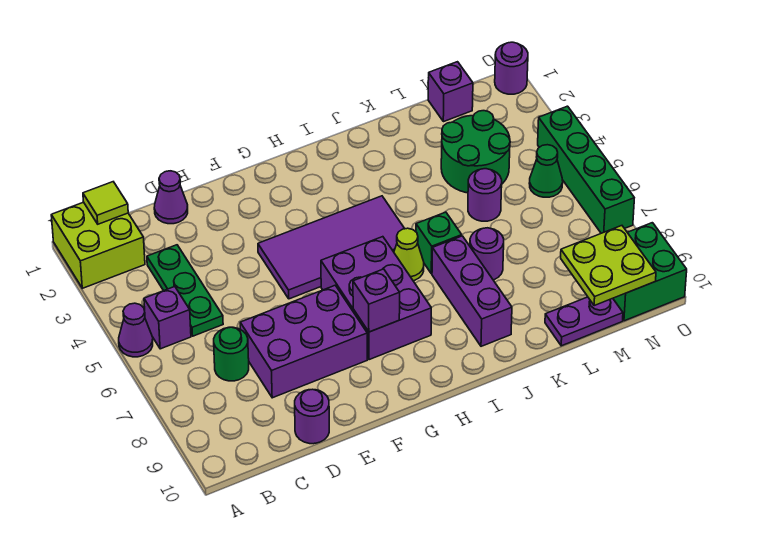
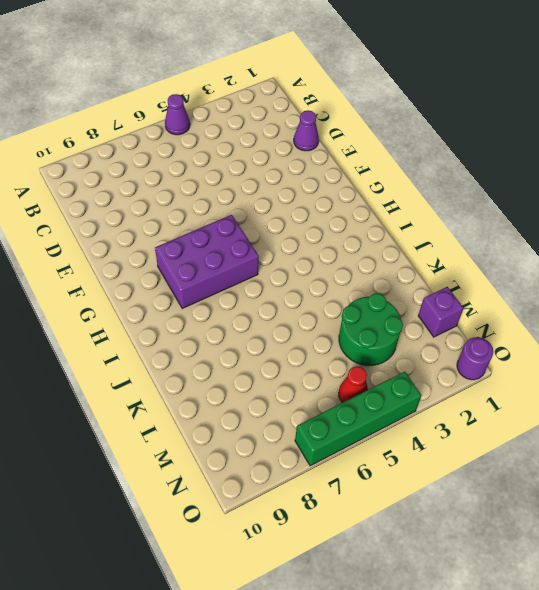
red cone N5 level 1 -> green cone N5 level 1
none -> lime brick A1:B2 level 1
none -> purple brick B5 level 1
none -> green plate C3:C5 level 1

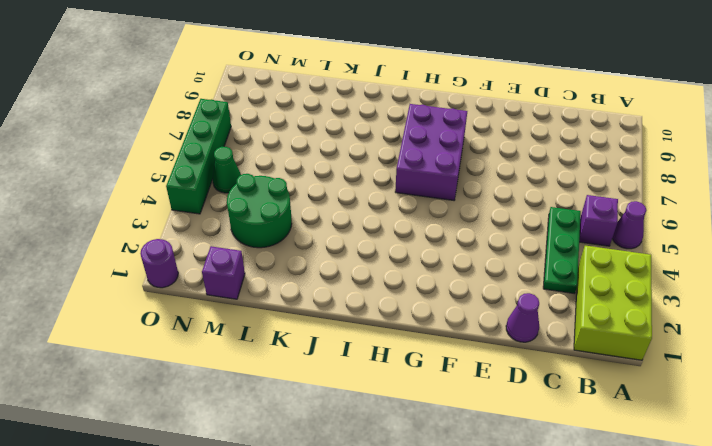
lime brick A1:B3 level 1 -> lime brick A1:B2 level 1
none -> green round brick C7 level 1
none -> purple brick D7:F8 level 1
none -> purple round brick D10 level 1

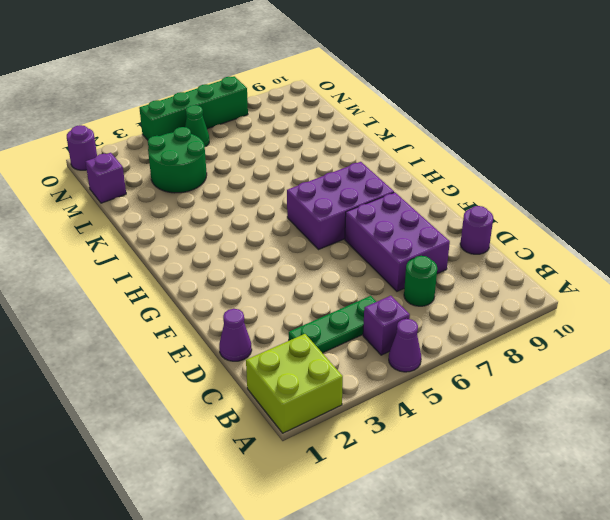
none -> purple tile F4:I5 level 1
none -> lime cone I6 level 1
none -> green brick J6 level 1

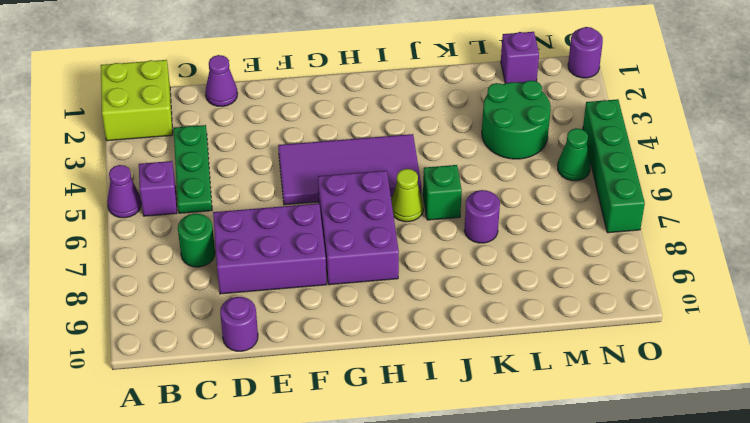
none -> purple brick J7:J9 level 1
none -> purple round brick L5 level 1
none -> purple plate L10:M10 level 1

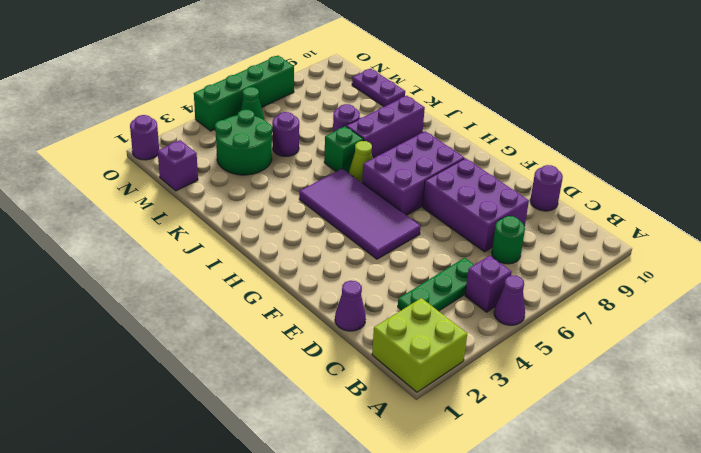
none -> green brick N9:O10 level 1
none -> lime tile B1 level 2
none -> purple brick G8 level 2

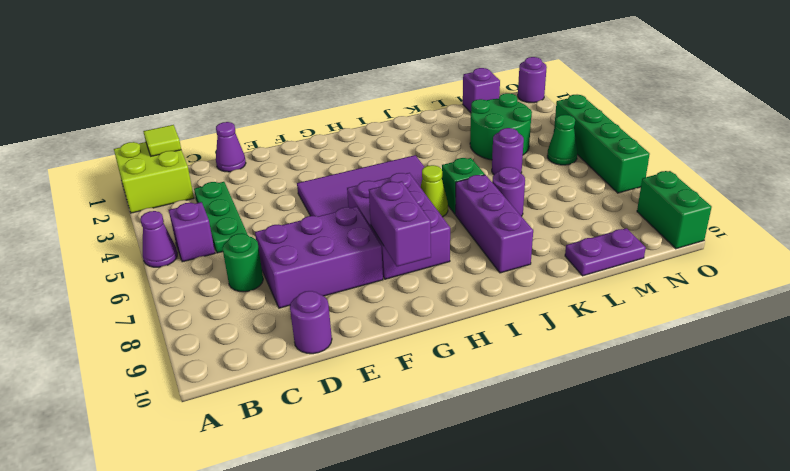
purple brick G8:G9 level 2 -> purple brick G8 level 2
green brick O9:O10 level 1 -> green brick N9:O10 level 1
none -> lime plate M9:N10 level 2

